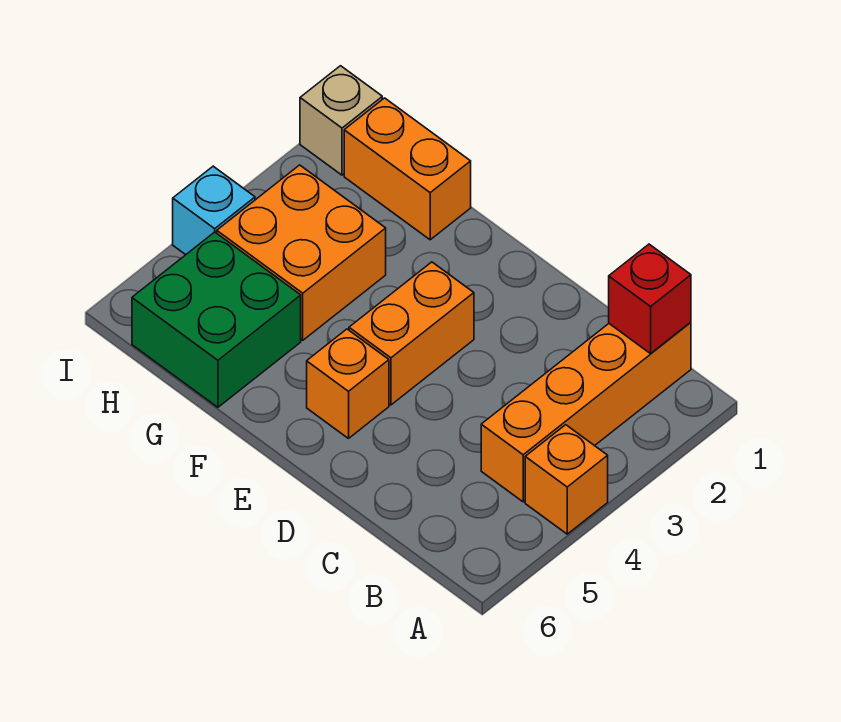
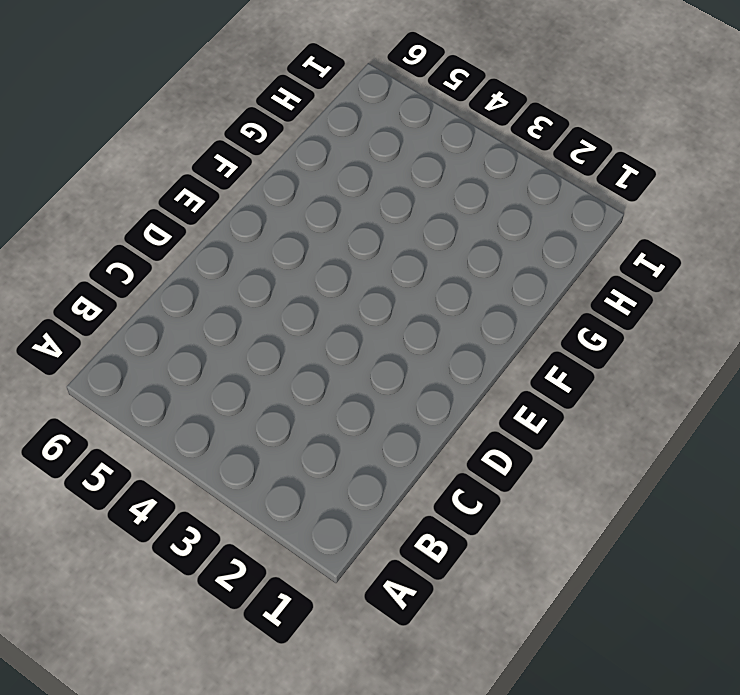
none -> orange brick A4 level 1
none -> orange brick B1:B4 level 1

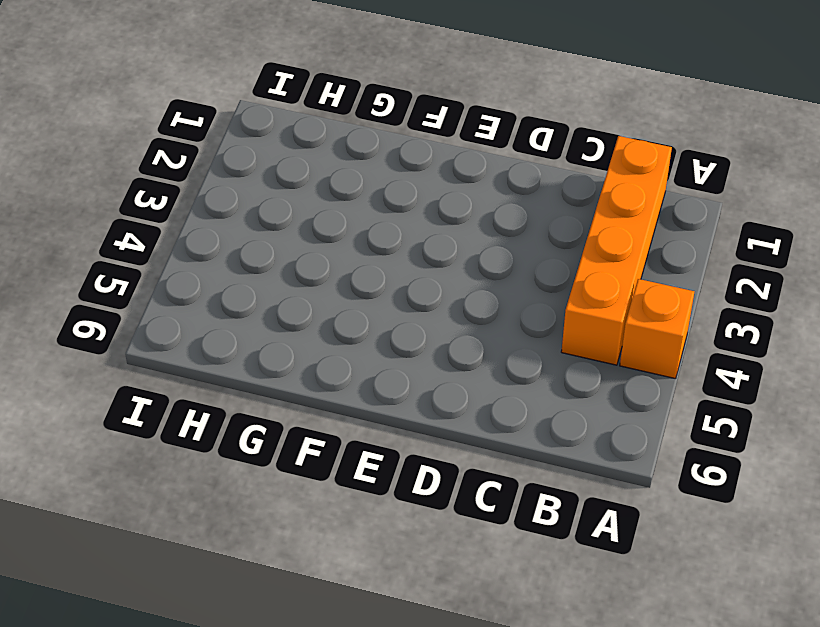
none -> orange brick E3:E4 level 1
none -> orange brick E5 level 1

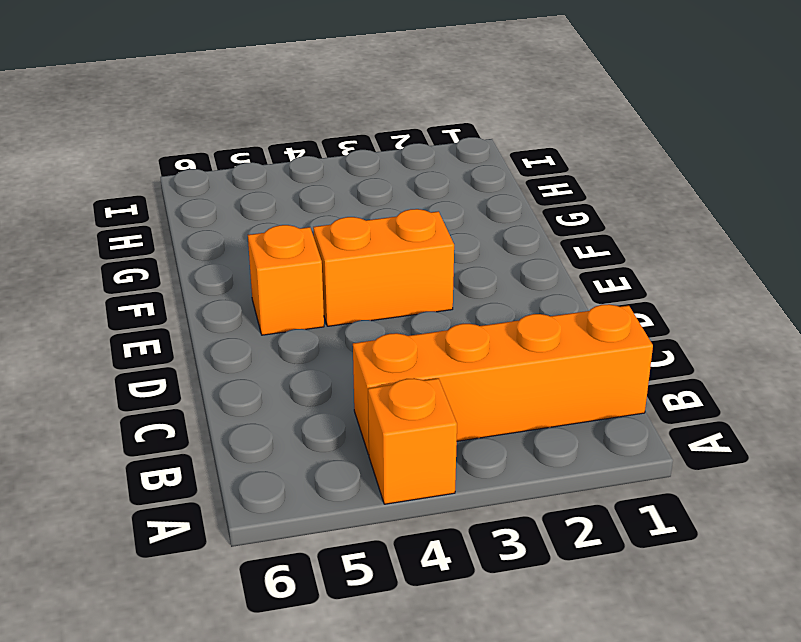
none -> orange brick G1:H1 level 1
none -> orange brick G3:H4 level 1

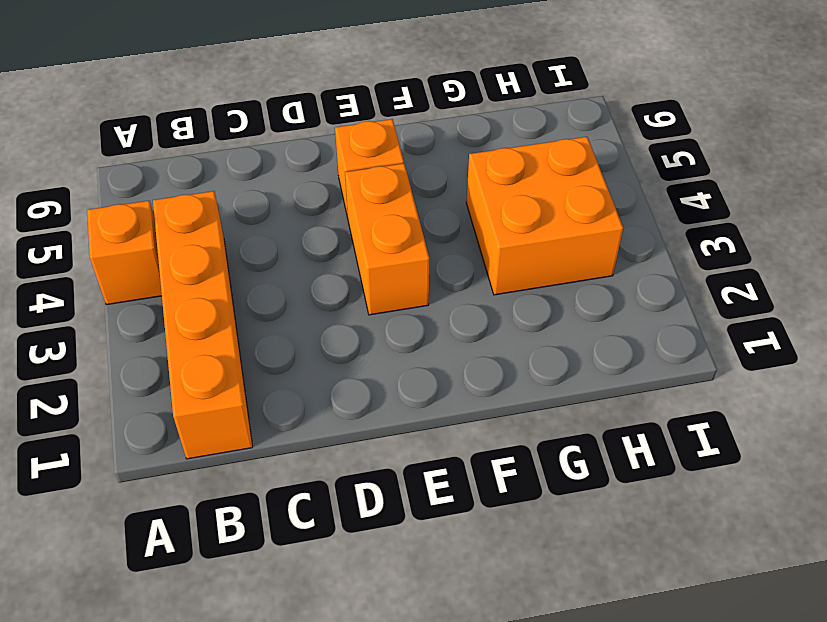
none -> orange brick G1:H1 level 1
none -> green brick G5:H6 level 1

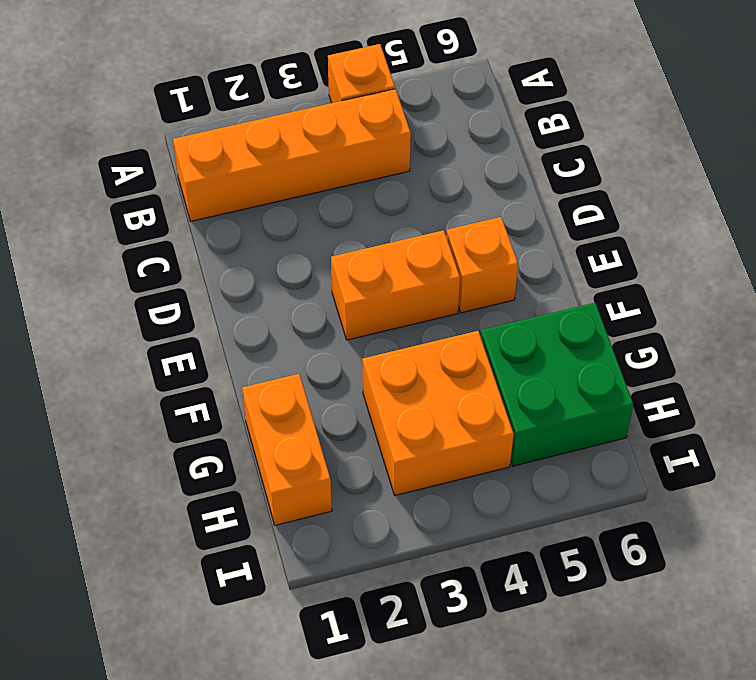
none -> tan brick I1 level 1
none -> cyan brick I4 level 1

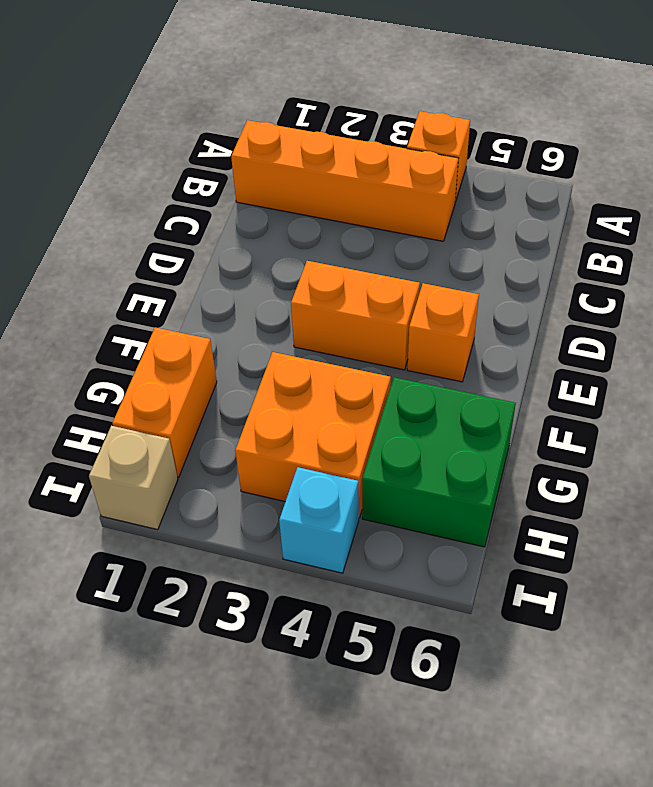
none -> red brick B1 level 2

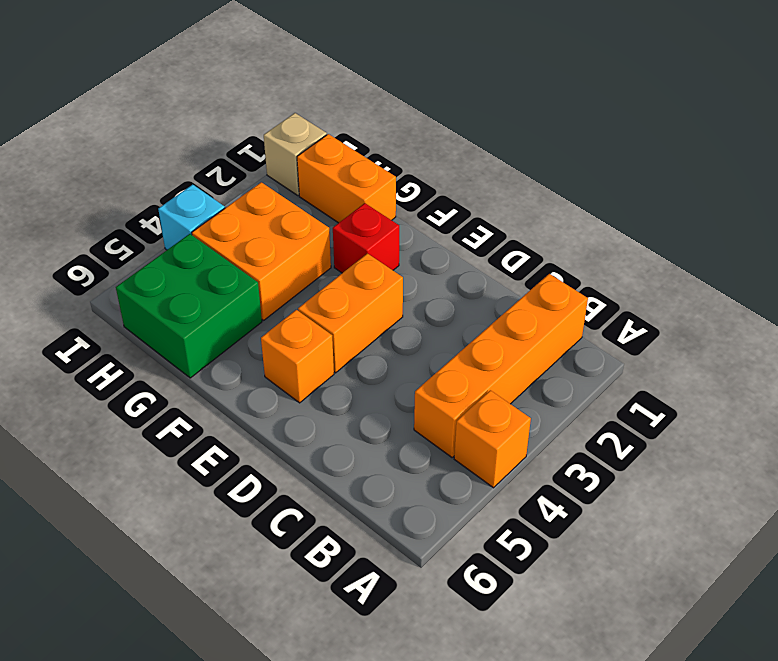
red brick F2 level 1 -> red brick B1 level 2

